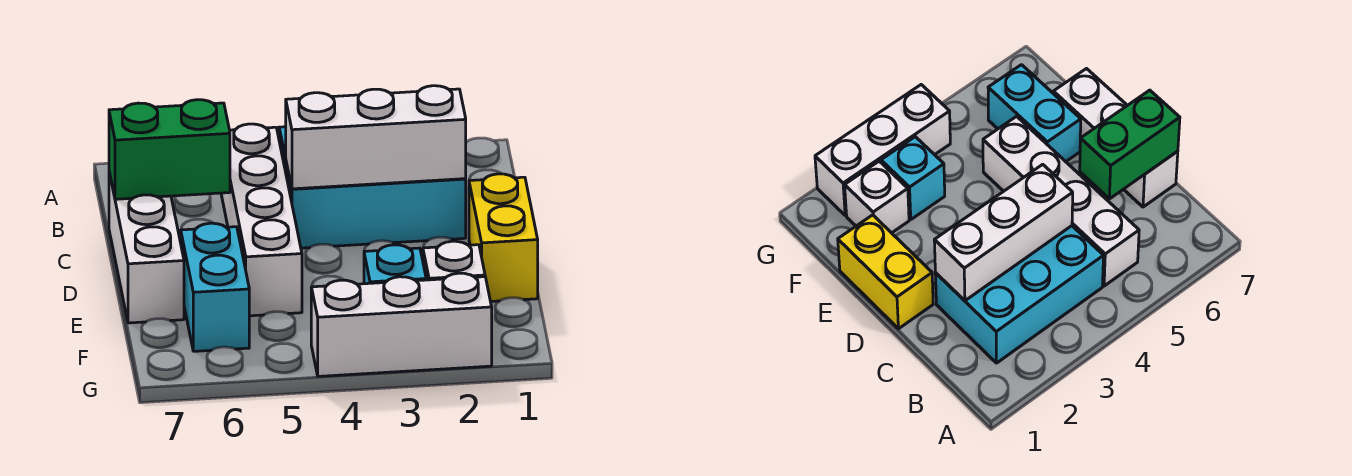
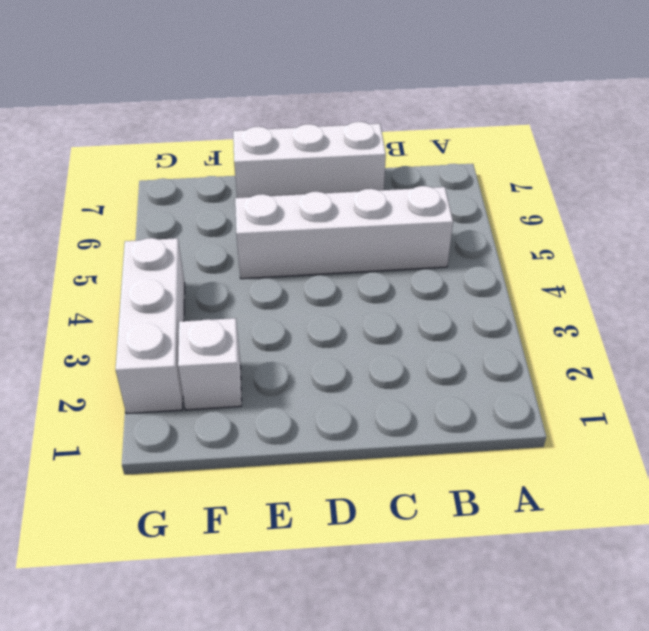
none -> cyan brick B2:C4 level 1
none -> yellow brick D1:E1 level 1

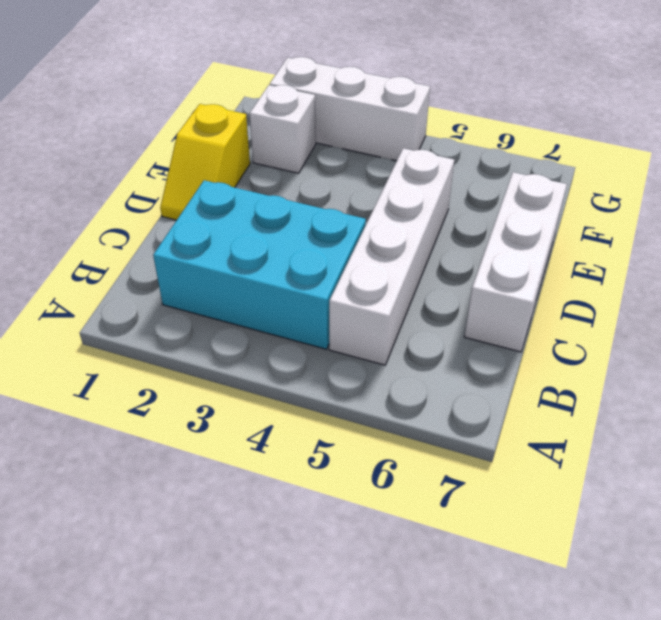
yellow slope D1:E1 level 1 top E -> yellow brick D1:E1 level 1
none -> cyan brick E6:F6 level 1
none -> cyan brick F3 level 1

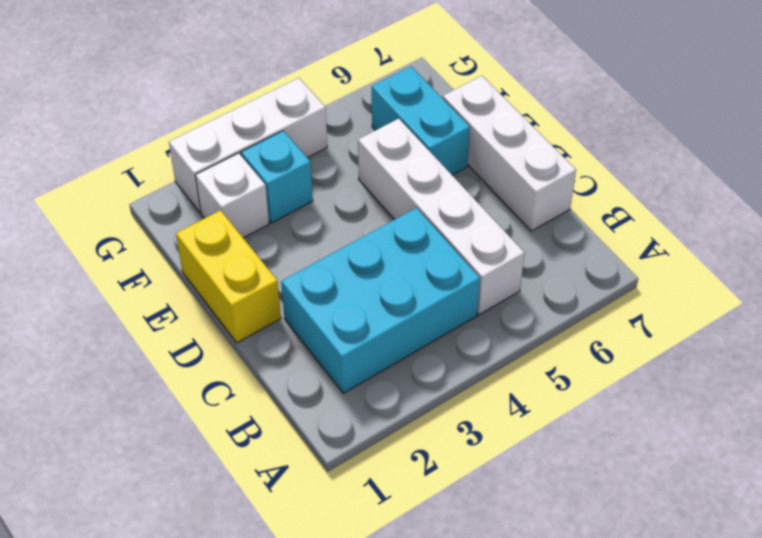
none -> white brick C2:C4 level 2
none -> green brick C6:C7 level 2

